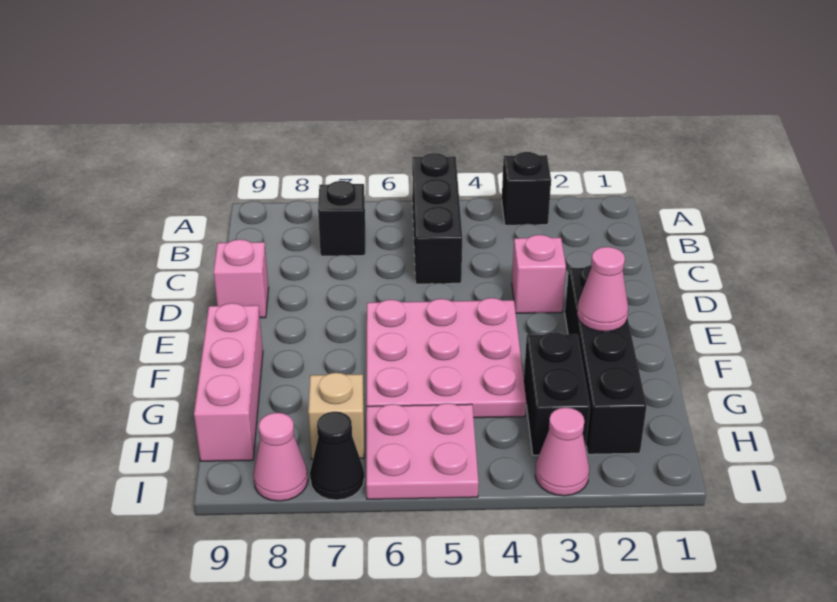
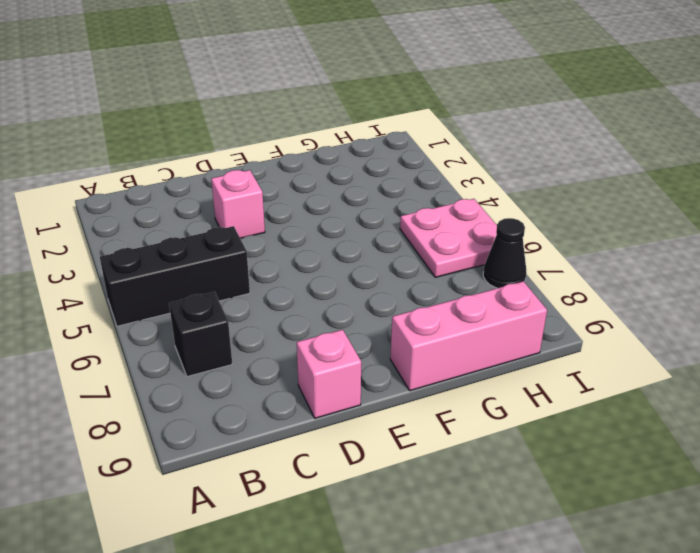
none -> black brick A3 level 1
none -> black brick E2:H2 level 1
none -> pink plate E4:G6 level 1

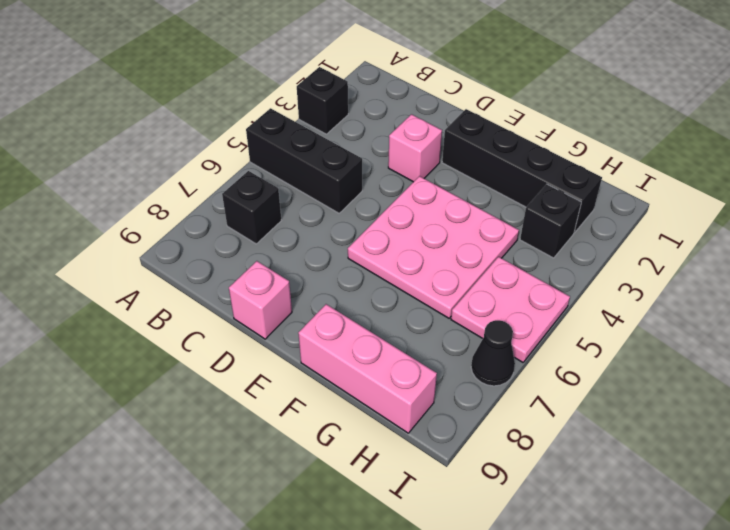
black brick H3 level 1 -> black brick G3:H3 level 1
none -> tan brick H7 level 1
none -> pink cone I3 level 1
none -> pink cone I8 level 1

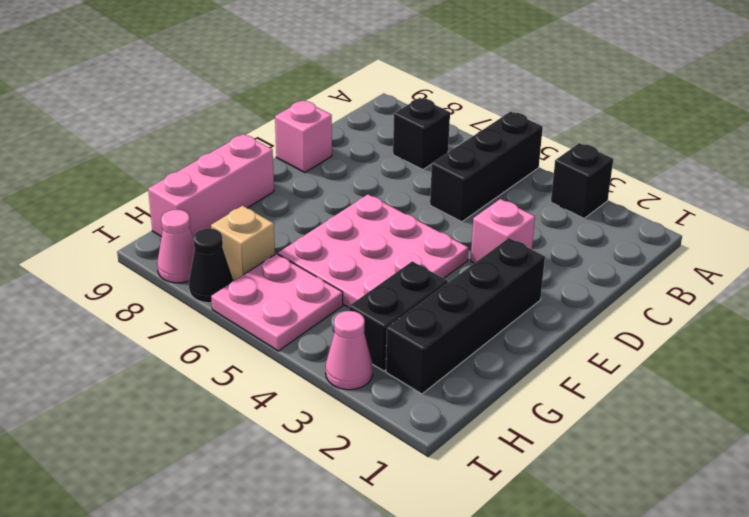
none -> pink cone F2 level 2

